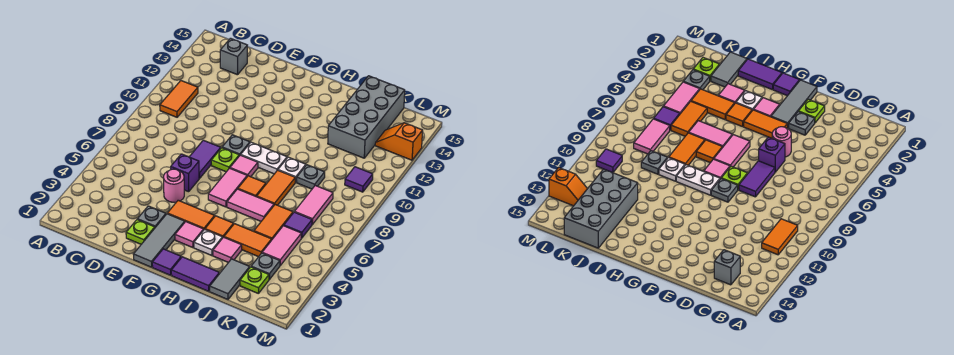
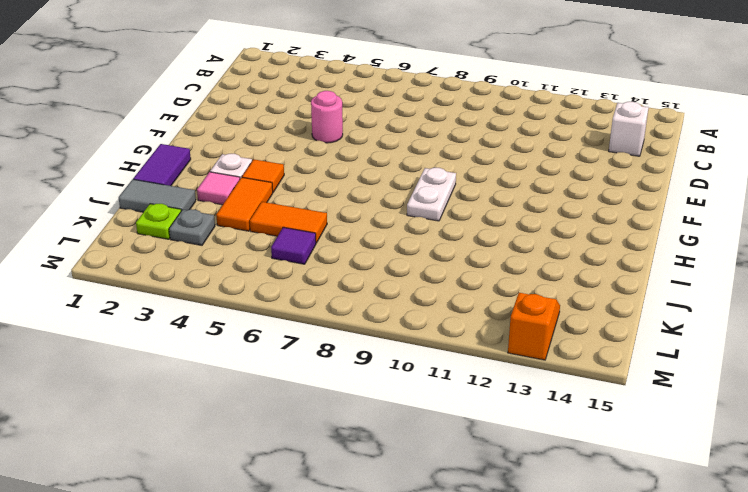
white brick C14 level 1 -> grey brick C14 level 1
none -> orange tile B10:B11 level 1
none -> lime plate E2 level 1
none -> grey plate E3 level 1
none -> purple brick E6 level 1

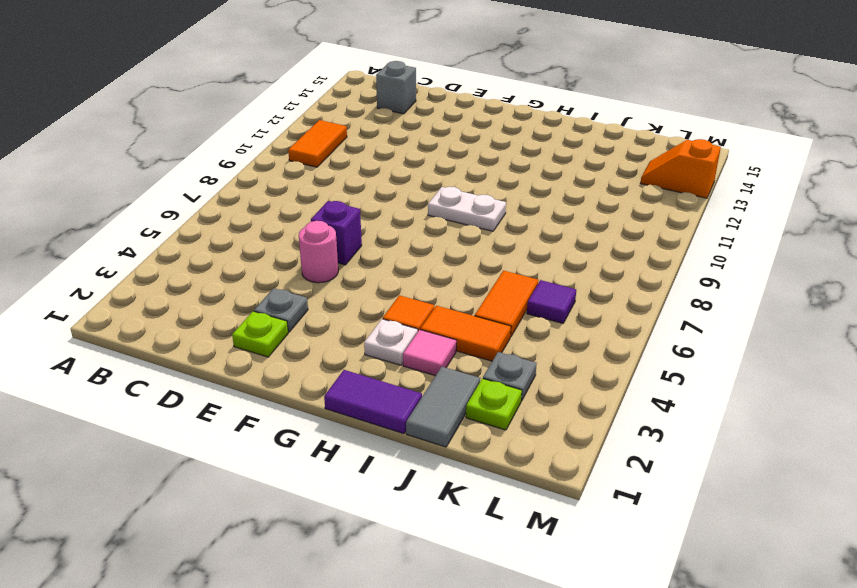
none -> purple tile E7:E8 level 1
none -> grey tile F1:F3 level 1
none -> orange tile F4:G4 level 1
none -> lime plate F8 level 1

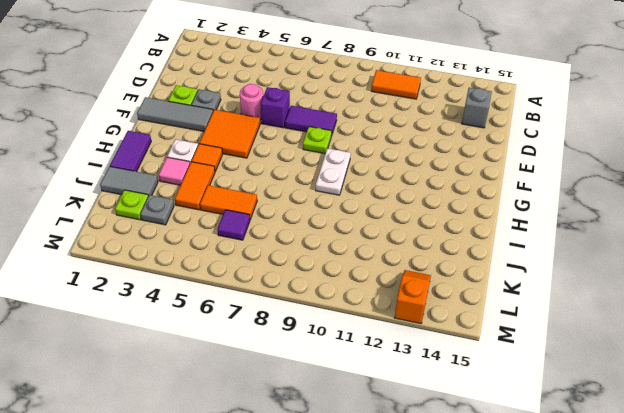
orange tile F4:G5 level 1 -> orange tile F4:G4 level 1
none -> grey plate F9 level 1
none -> purple tile G1 level 1
none -> pink tile G3 level 1
none -> pink tile G6:G7 level 1

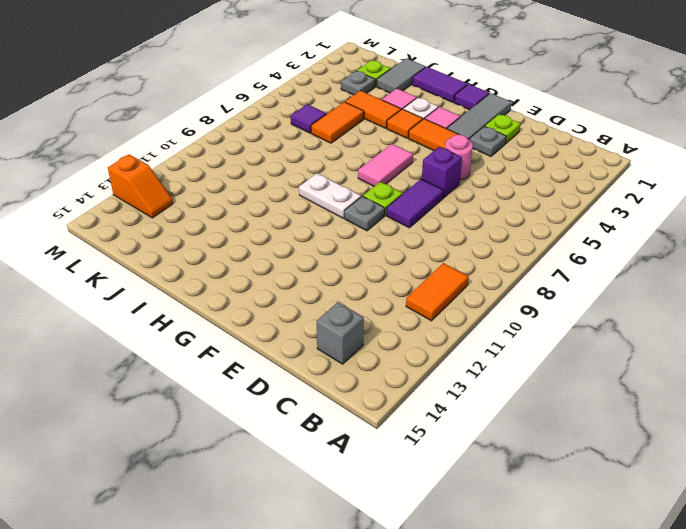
none -> pink tile G8 level 1
none -> pink tile H6:I6 level 1
none -> orange tile H7 level 1
none -> orange tile I7:I8 level 1

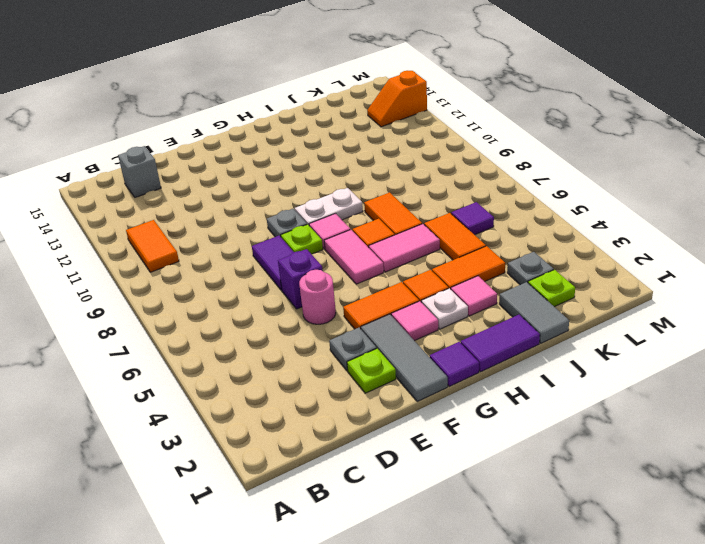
none -> white plate I9 level 1
none -> grey plate J9 level 1
none -> grey brick J12:K15 level 1
none -> pink tile K4:K5 level 1

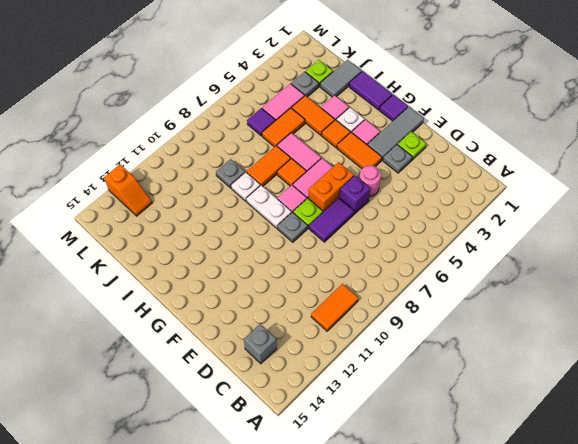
orange brick F6:F7 level 1 -> none
none -> grey brick J12:K15 level 1
none -> pink tile K7:K8 level 1
none -> purple tile L10 level 1

